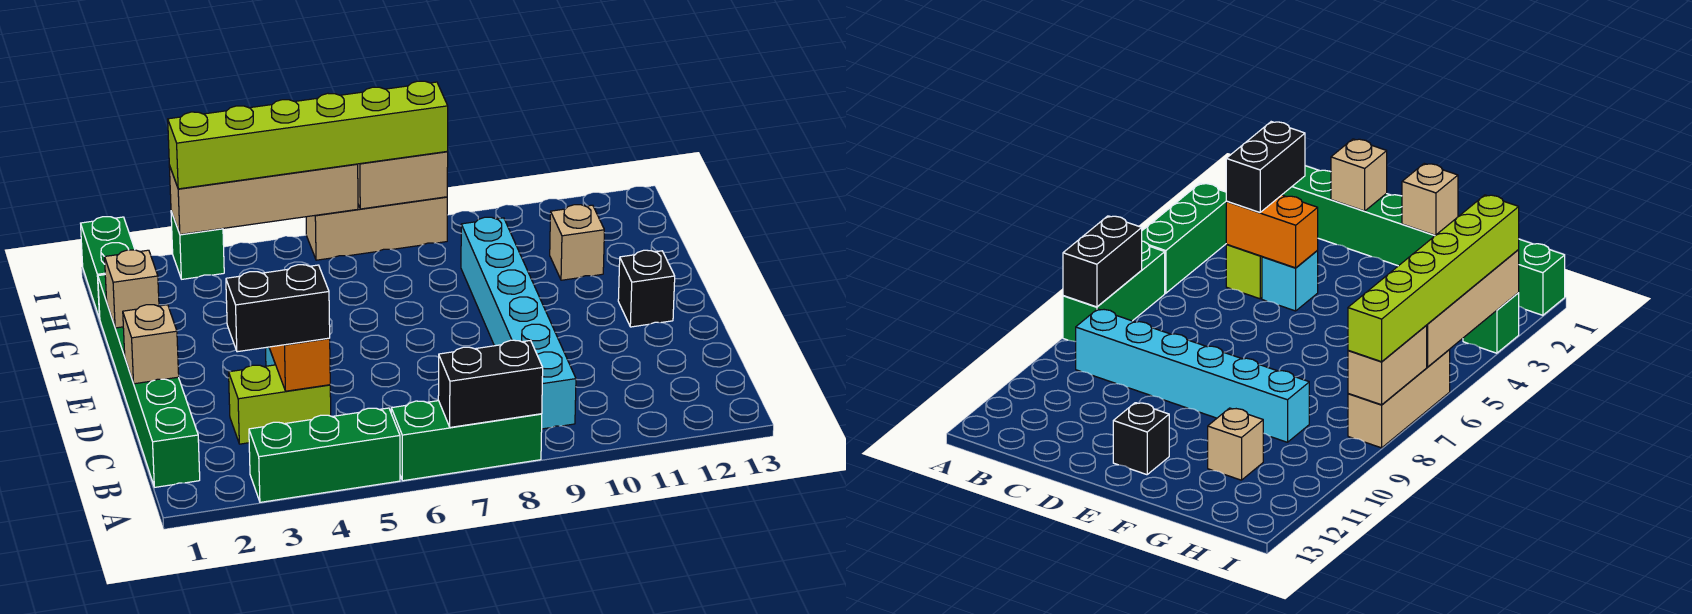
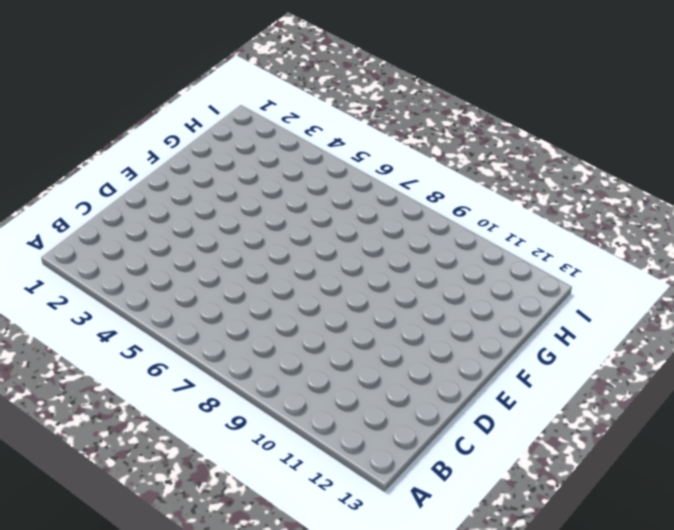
none -> green brick A3:A5 level 1
none -> green brick A6:A8 level 1
none -> green brick B1:G1 level 1

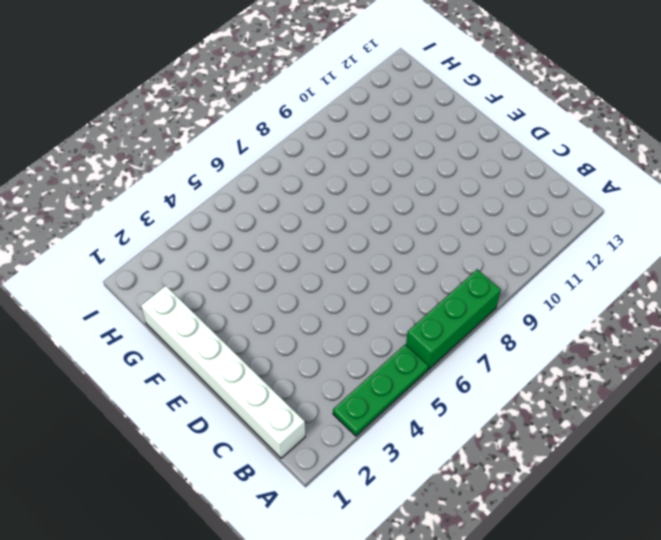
green plate A3:A5 level 1 -> green brick A3:A5 level 1
white brick B1:G1 level 1 -> green brick B1:G1 level 1
none -> cyan brick B9:G9 level 1
none -> lime brick C3:C4 level 1
none -> cyan brick D4 level 1

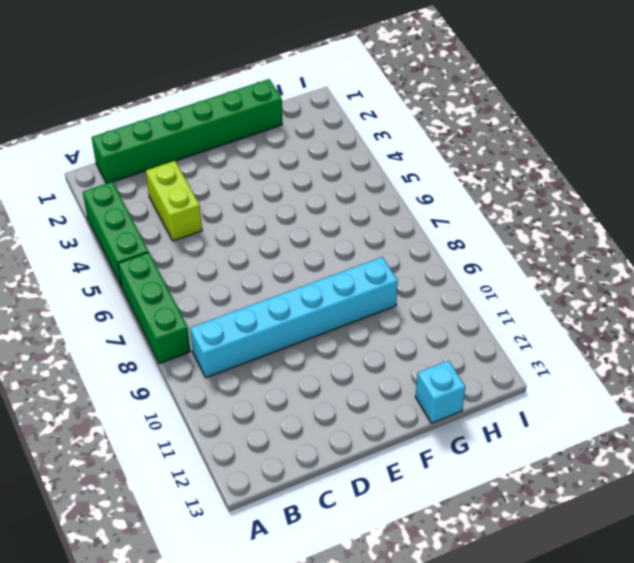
cyan brick G13 level 1 -> cyan brick D4 level 1
none -> black brick E12 level 1
none -> tan brick G11 level 1
none -> green brick H1:I1 level 1

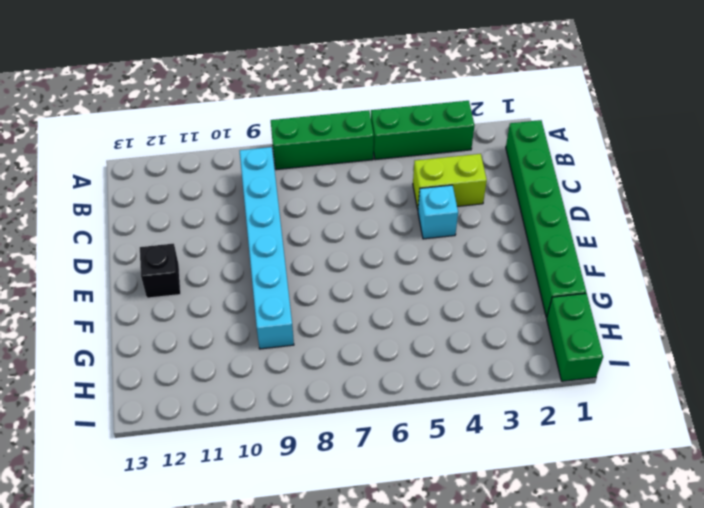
none -> tan brick G11 level 1
none -> green brick I3 level 1
none -> tan brick I6:I8 level 1

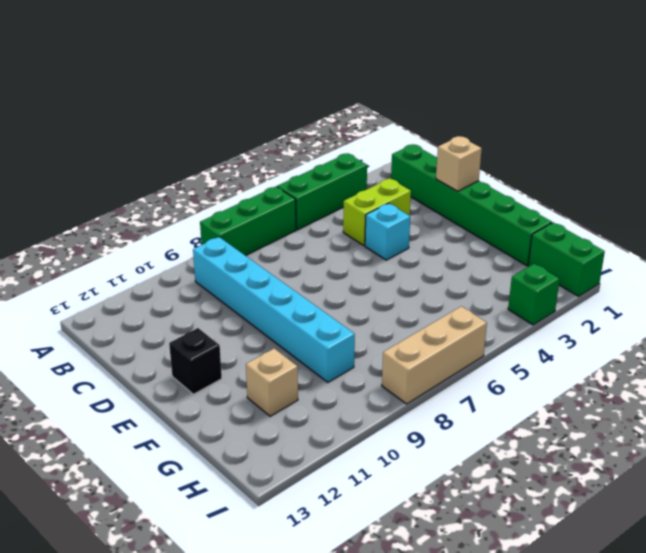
none -> black brick A7:A8 level 2
none -> orange brick C4:D4 level 2
none -> tan brick F1 level 2

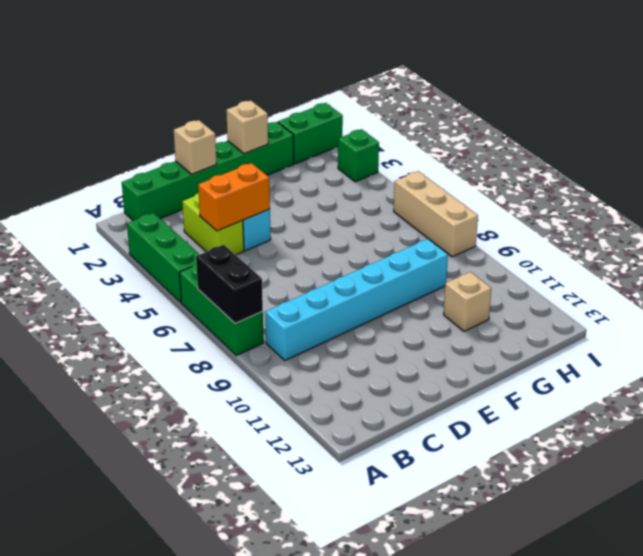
none -> black brick E12 level 1
none -> tan brick I3:I6 level 2
none -> tan brick I7:I8 level 2

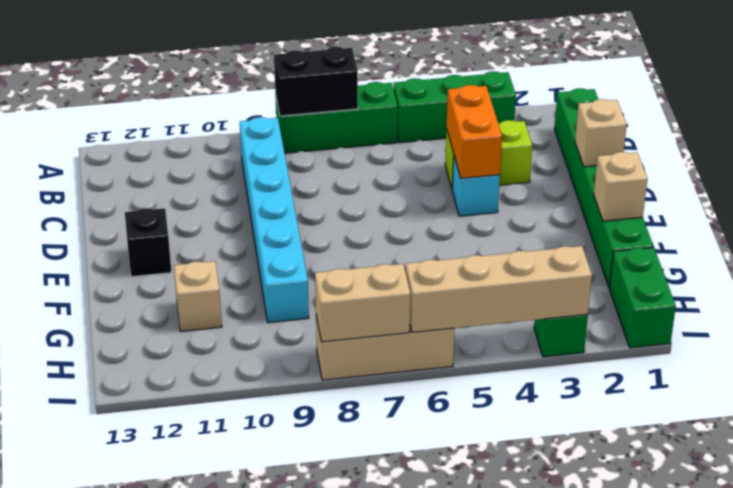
none -> black brick C3:C4 level 3
none -> lime brick I3:I8 level 3

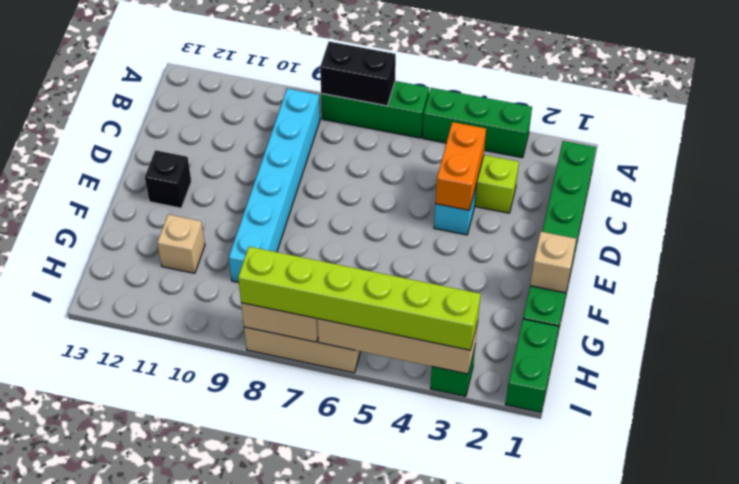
none -> tan brick D1 level 2
none -> black brick C3:C4 level 3

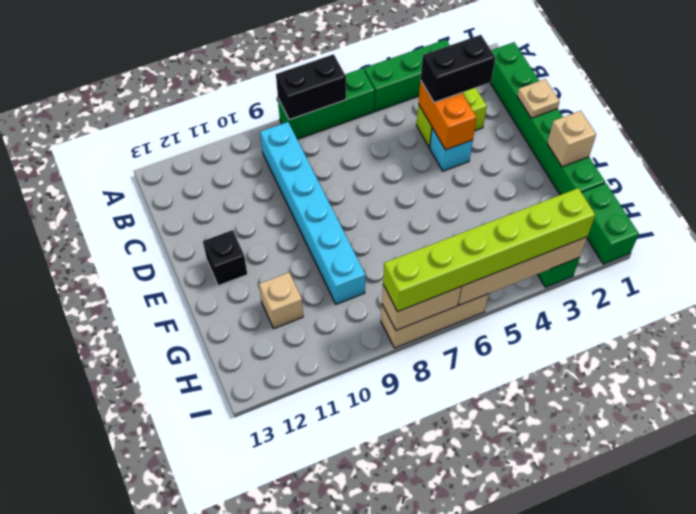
tan plate D1 level 2 -> tan brick D1 level 2

